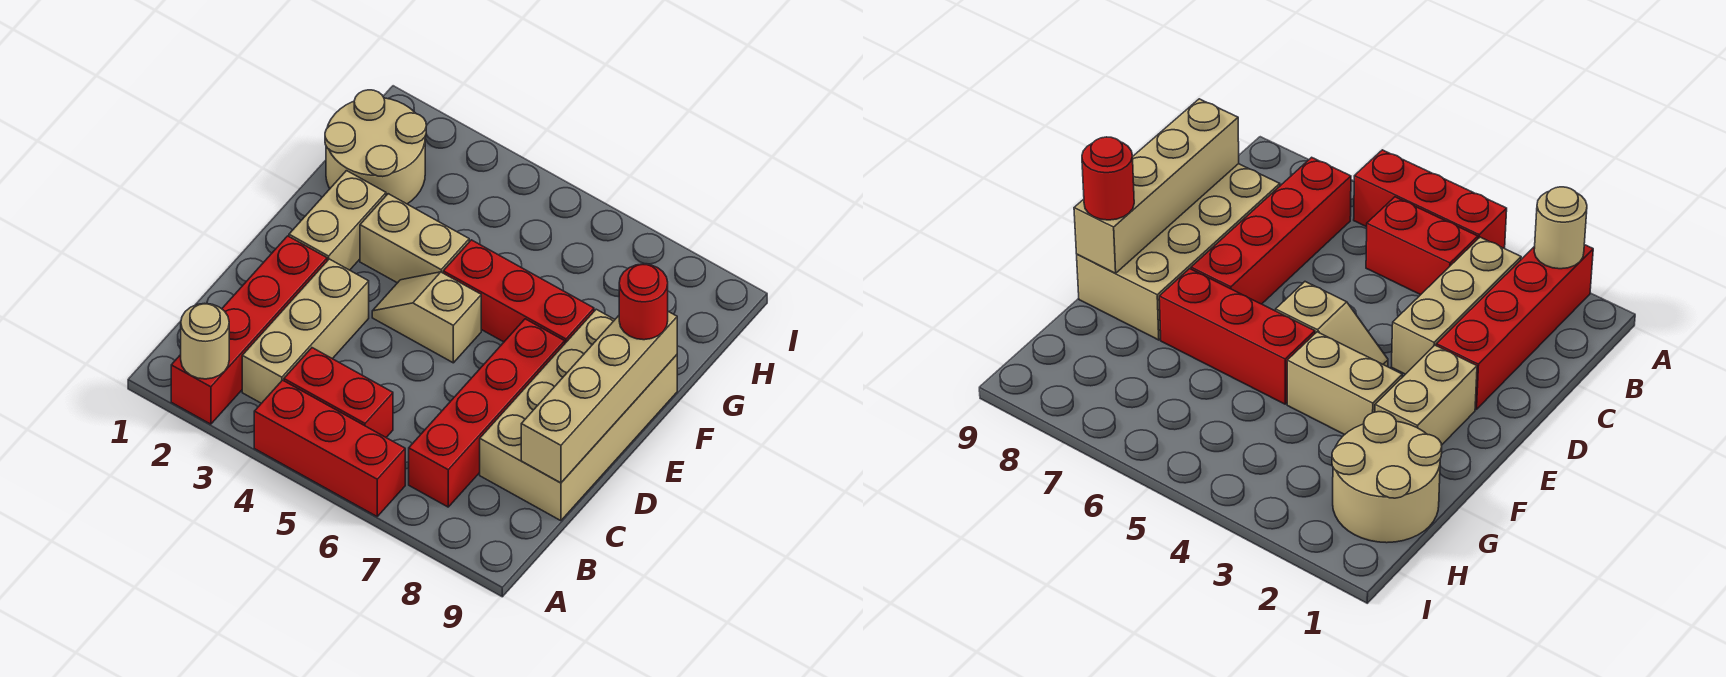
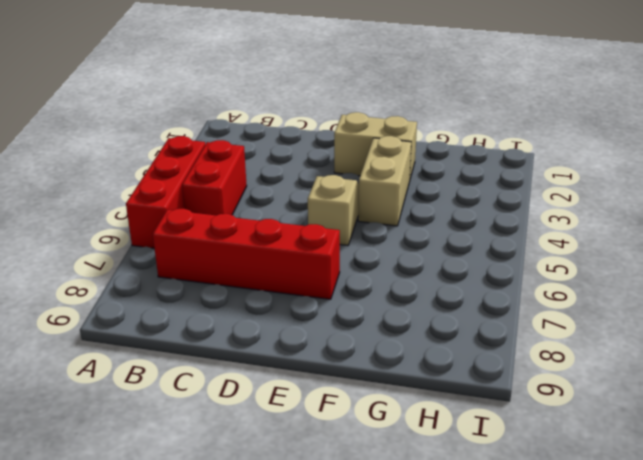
none -> red brick A2:D2 level 1
none -> tan brick B3:D3 level 1
none -> tan brick C8:F9 level 1

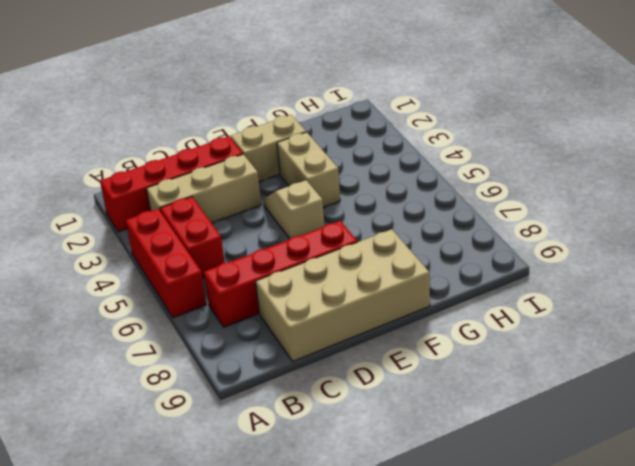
none -> red brick F5:F7 level 1
none -> tan round brick G1:H2 level 1
none -> tan round brick A2 level 2

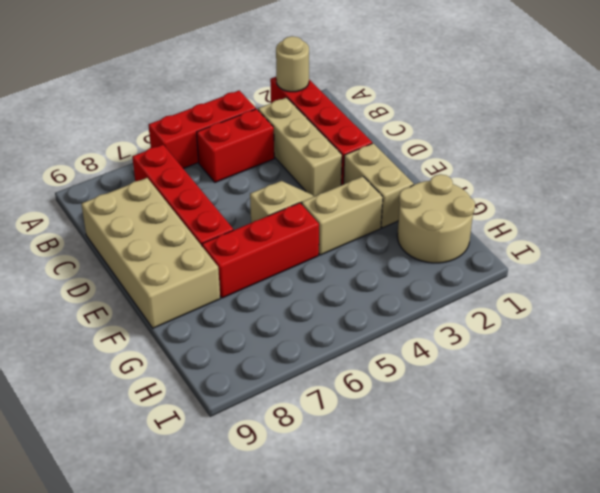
none -> tan brick C9:F9 level 2
none -> red round brick F9 level 3

